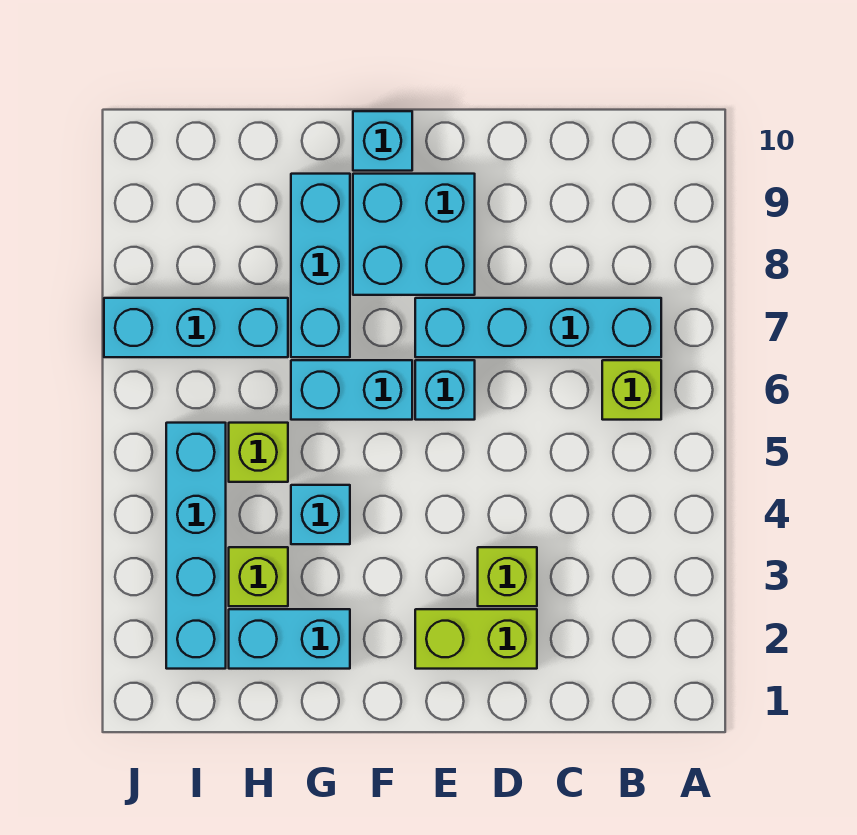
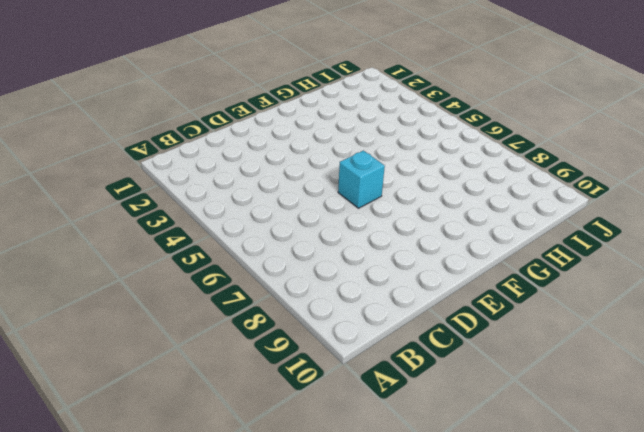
none -> lime brick B6 level 1
none -> cyan brick B7:E7 level 1
none -> lime brick D2:E2 level 1

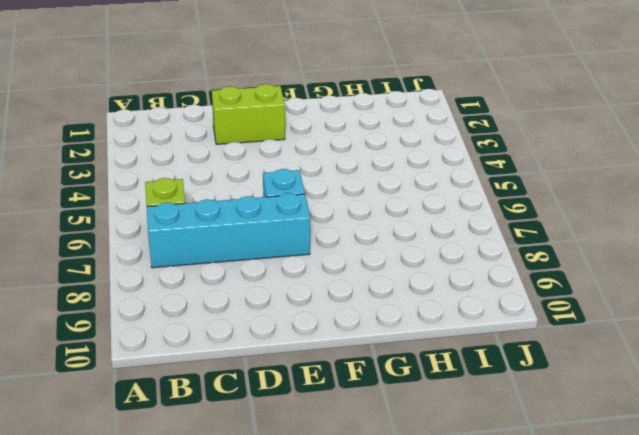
none -> lime brick D3 level 1
none -> cyan brick E8:F9 level 1
none -> cyan brick F6:G6 level 1

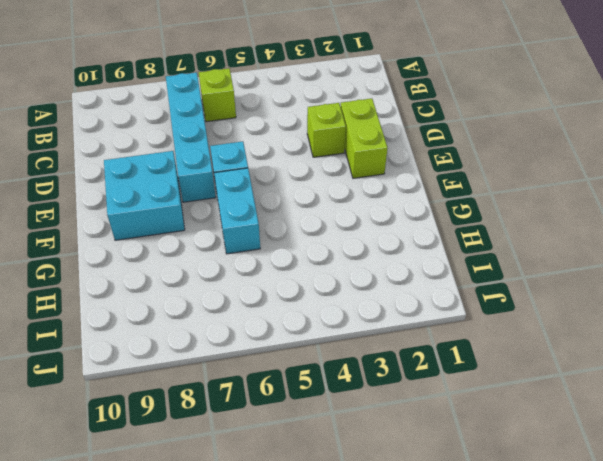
none -> cyan brick F10 level 1
none -> cyan brick G2:H2 level 1
none -> cyan brick G4 level 1

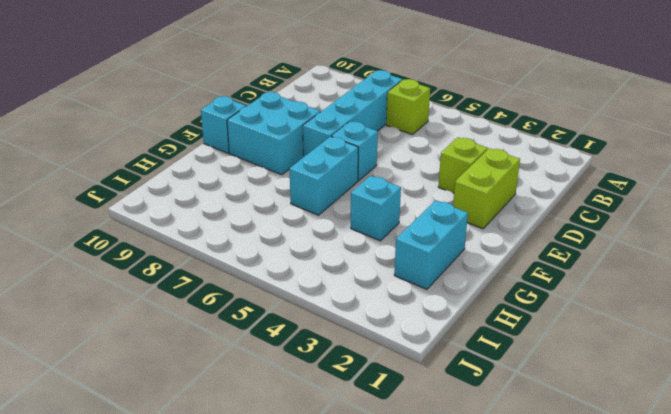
none -> cyan brick G7:G9 level 1
none -> lime brick H3 level 1
none -> lime brick H5 level 1

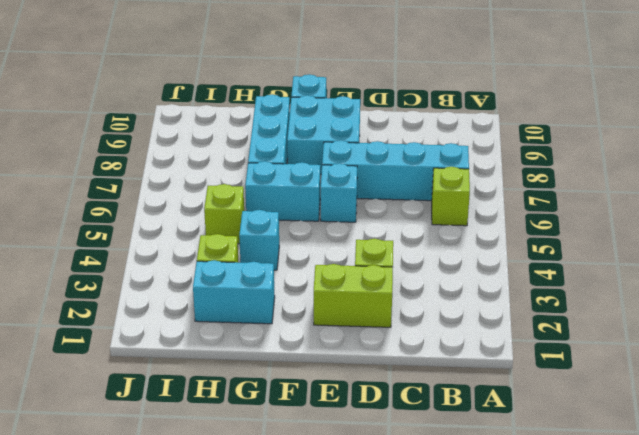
none -> cyan brick H7:J7 level 1
none -> cyan brick I2:I5 level 1

